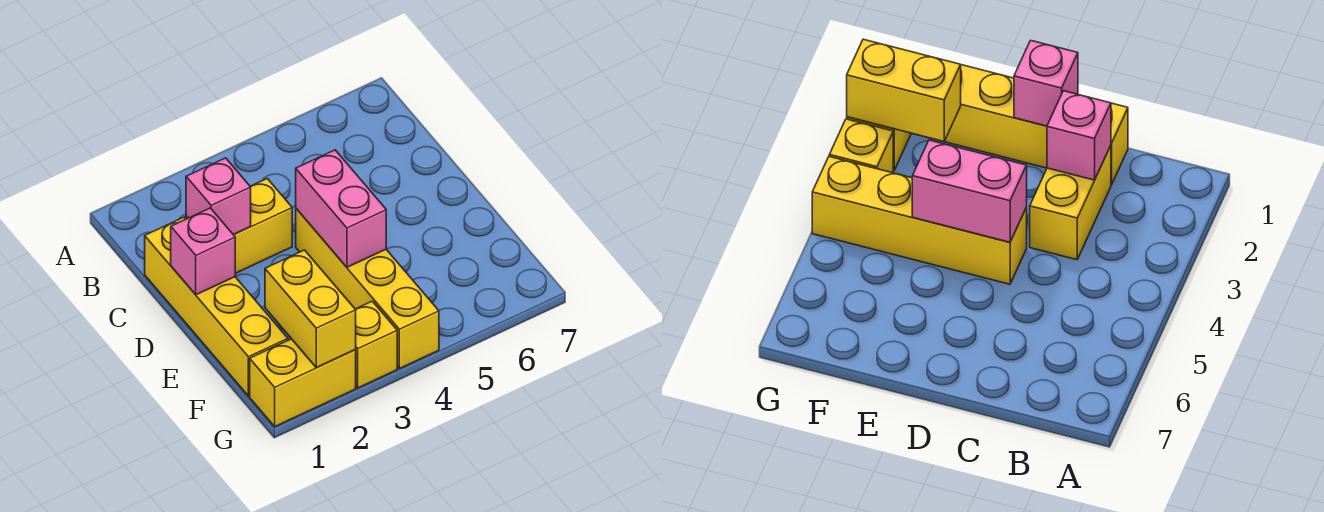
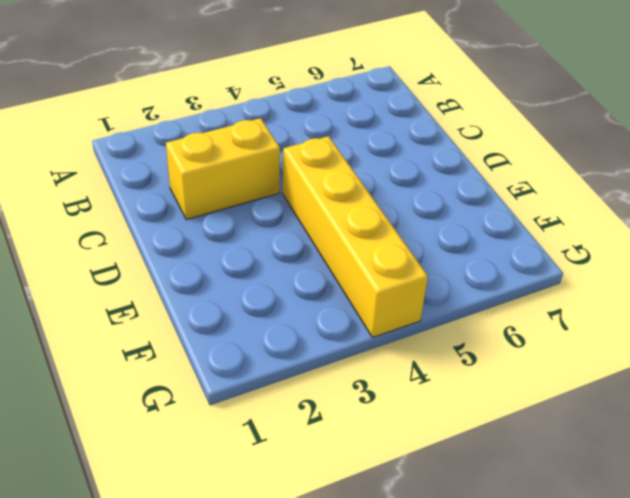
none -> yellow brick C1:F1 level 1
none -> yellow brick G1:G2 level 1

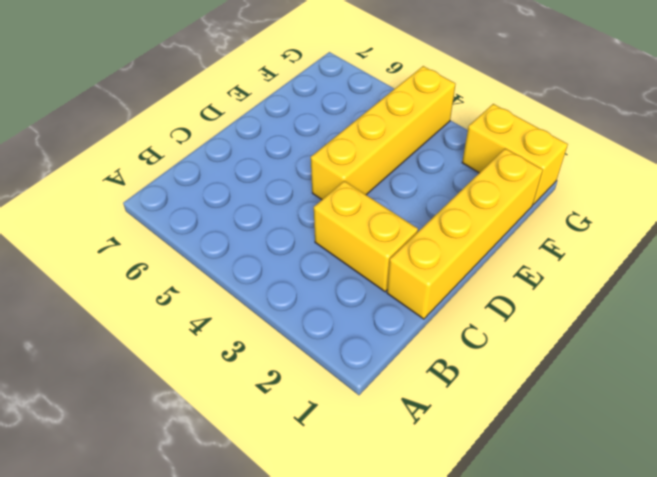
none -> yellow brick G3 level 1
none -> pink brick C2 level 2

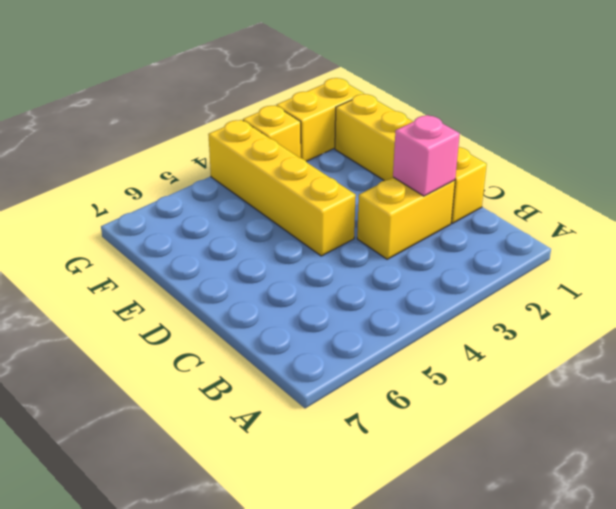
none -> pink brick D1 level 2
none -> pink brick D4:E4 level 2

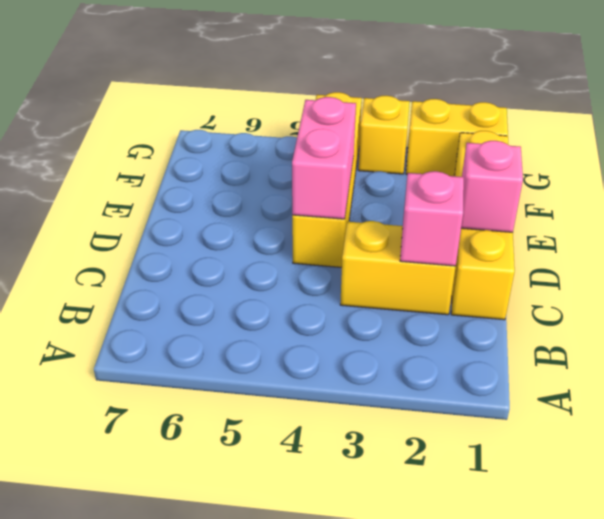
none -> yellow brick F2:G2 level 2

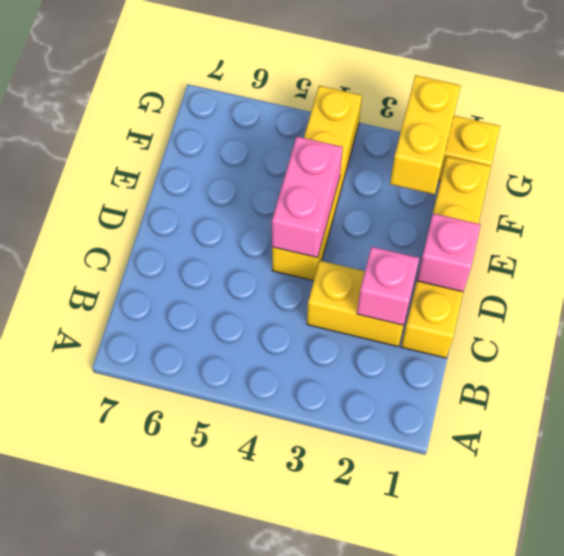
none -> yellow brick G3 level 1

